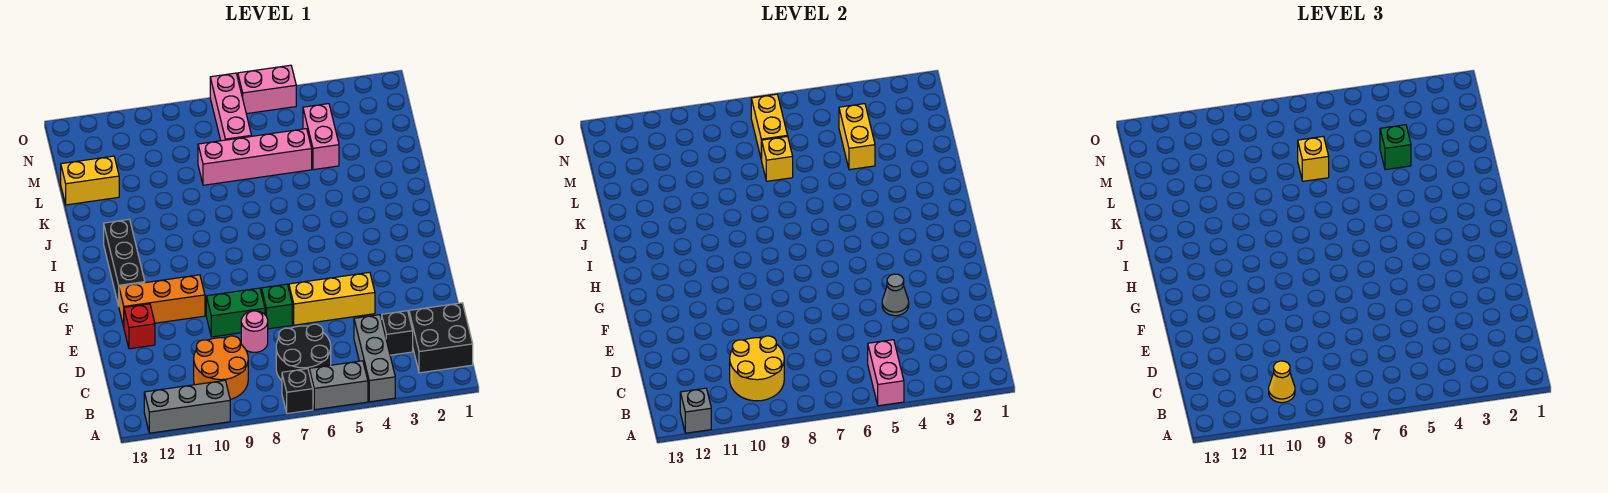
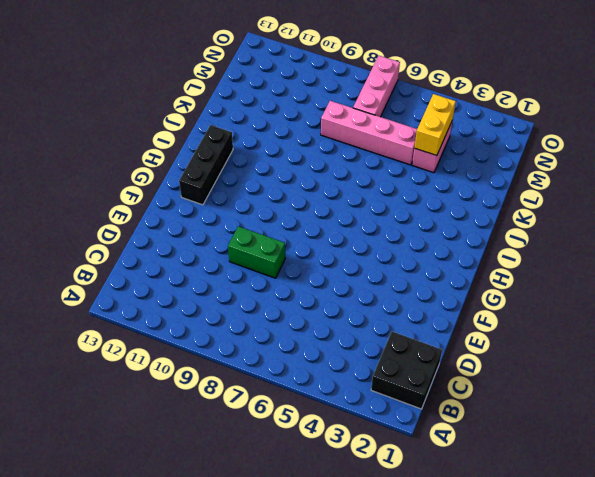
none -> grey brick A4:C4 level 1
none -> grey brick A5:A6 level 1
none -> black brick A7 level 1
none -> grey brick A10:A12 level 1

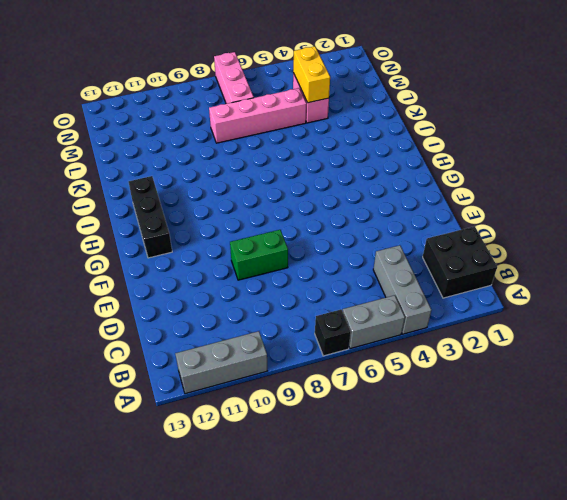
none -> black round brick B6:C7 level 1
none -> orange round brick B9:C10 level 1
none -> black brick C3 level 1
none -> pink round brick D8 level 1

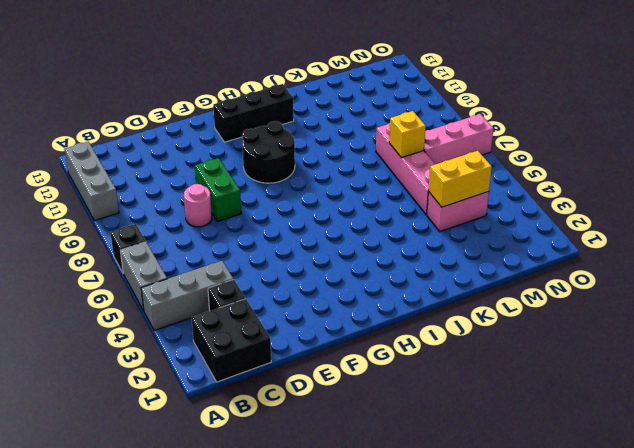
black round brick G9:H10 level 1 -> black round brick B6:C7 level 1
none -> orange round brick B9:C10 level 1
none -> yellow brick E4:E6 level 1
none -> green brick E7 level 1
none -> red brick E12 level 1

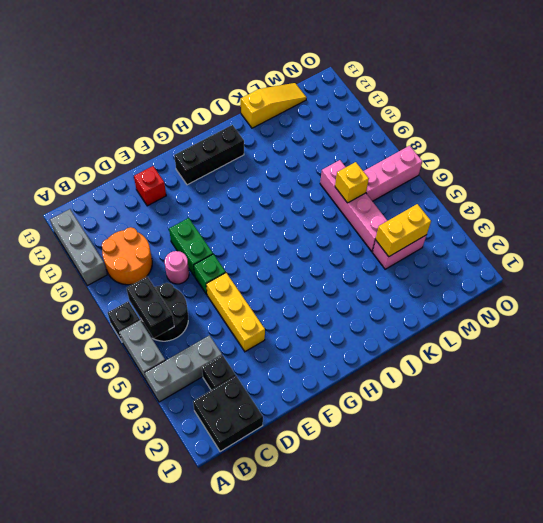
black brick B6:B7 level 2 -> none
yellow slope K13:M13 level 1 top K -> yellow brick L12:L13 level 1
none -> orange brick F10:F12 level 1
none -> pink brick O5:O6 level 1
none -> pink brick A5:B5 level 2
none -> grey brick A12 level 2

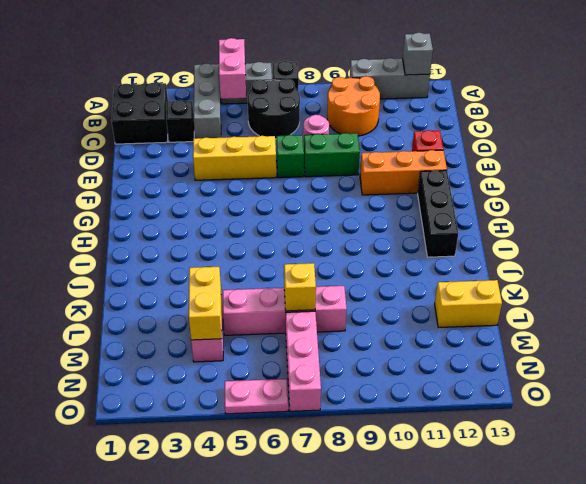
pink plate O5:O6 level 1 -> pink brick O5:O6 level 1
none -> yellow round brick B9:C10 level 2
none -> grey cone E4 level 2
none -> yellow brick M7:N7 level 2
none -> yellow cone B10 level 3

